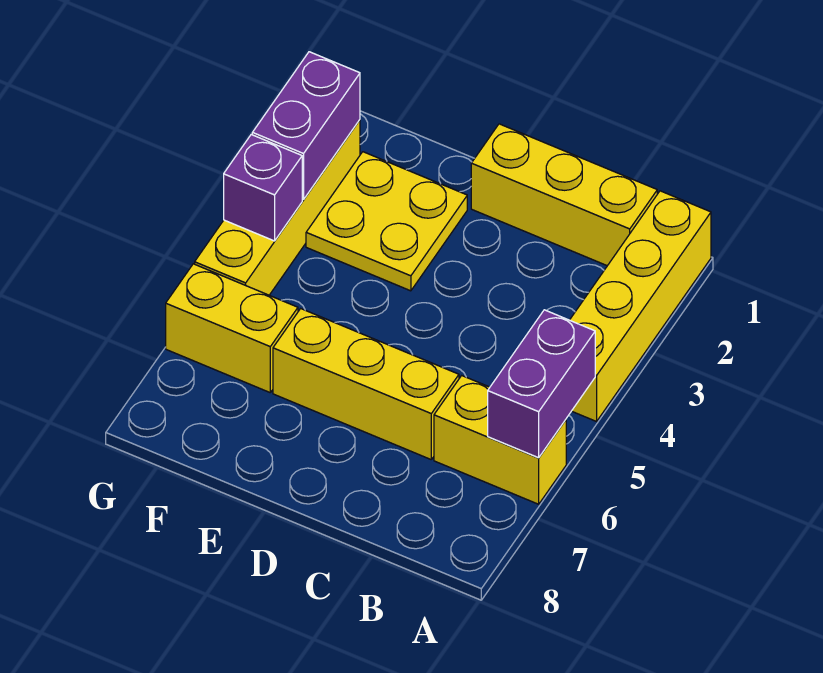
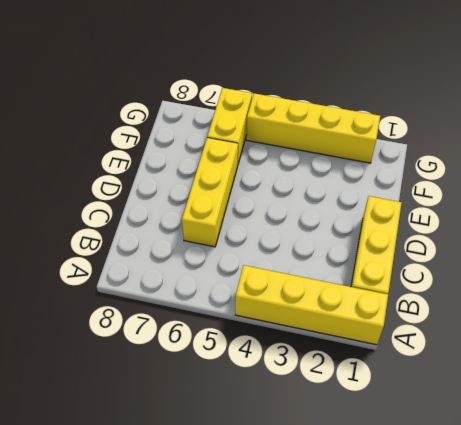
none -> yellow brick A6:B6 level 1
none -> yellow plate E2:F3 level 1

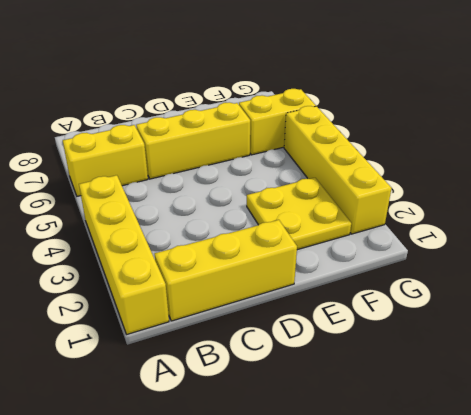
none -> purple brick A5:A6 level 2
none -> purple brick G2:G3 level 2

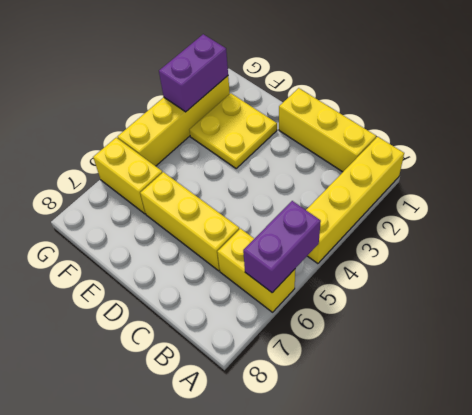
none -> purple brick G4 level 2

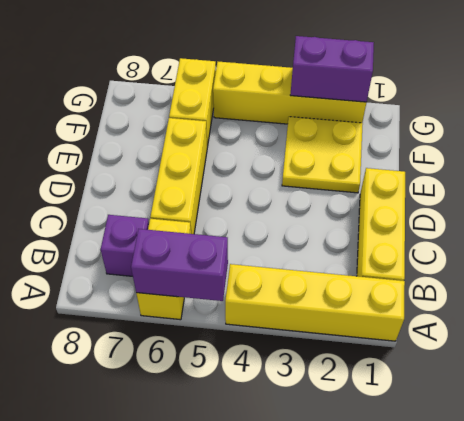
purple brick B7 level 1 -> purple brick G4 level 2

